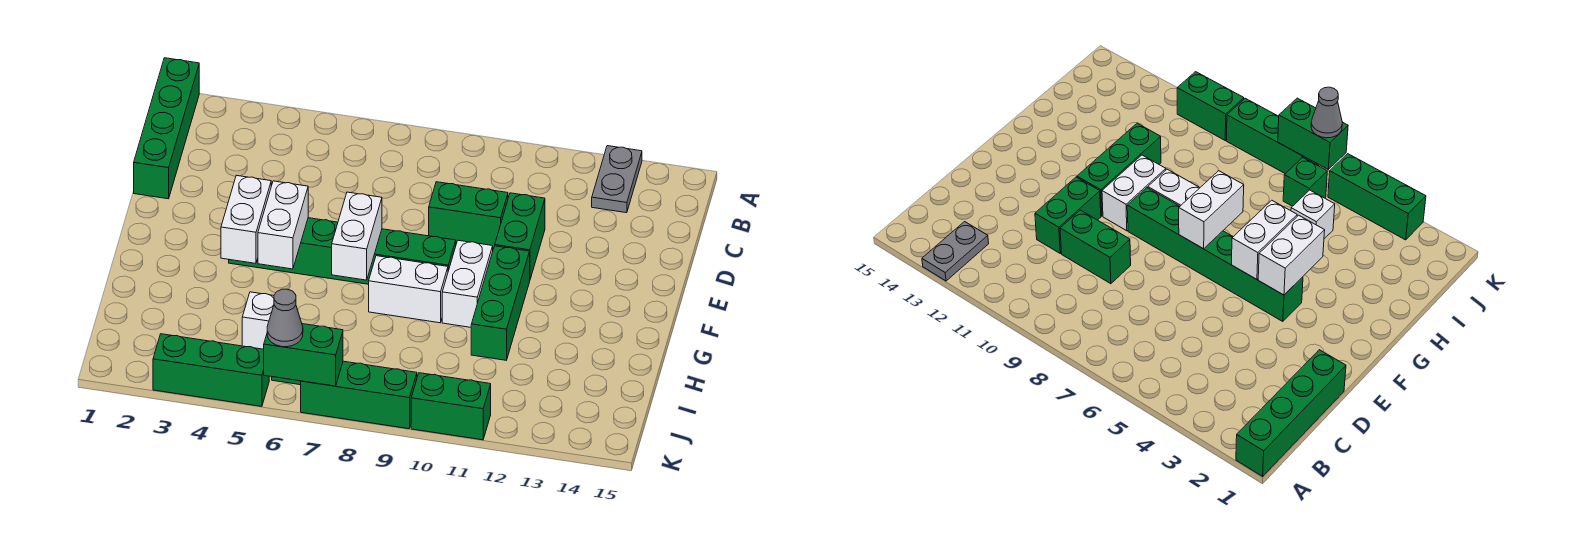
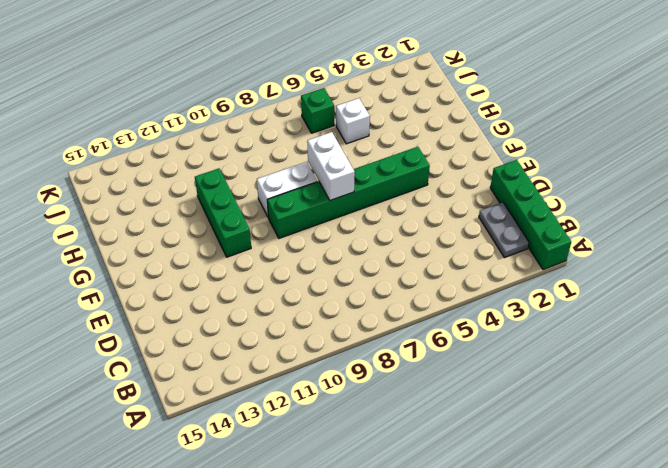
grey plate B2:C2 level 1 -> grey plate A13:B13 level 1
none -> green brick D9:D10 level 1
none -> green brick D11:E11 level 1
none -> white brick F10:G10 level 1

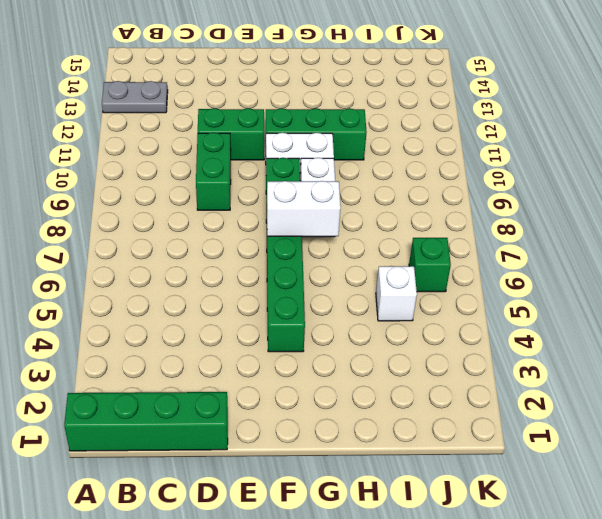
none -> green brick K3:K5 level 1
none -> green brick K7:K9 level 1
none -> green brick K10:K11 level 1

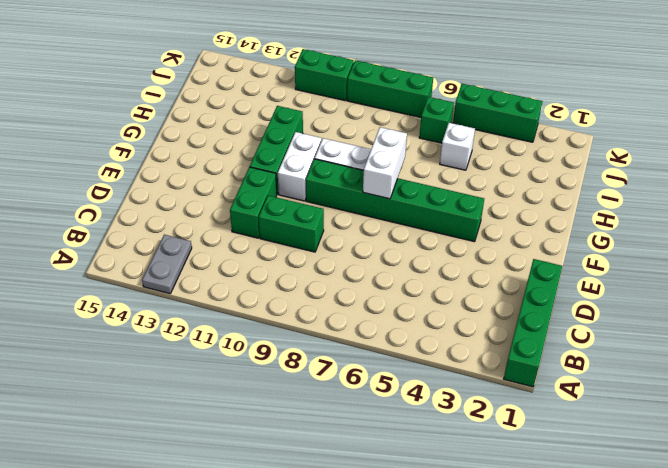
none -> white brick F4:G4 level 2
none -> white brick F5:G5 level 2
none -> green brick K6:K7 level 2

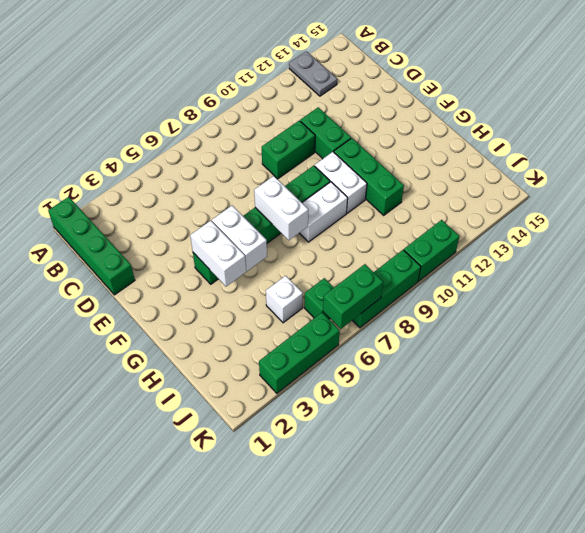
none -> grey cone K6 level 3

